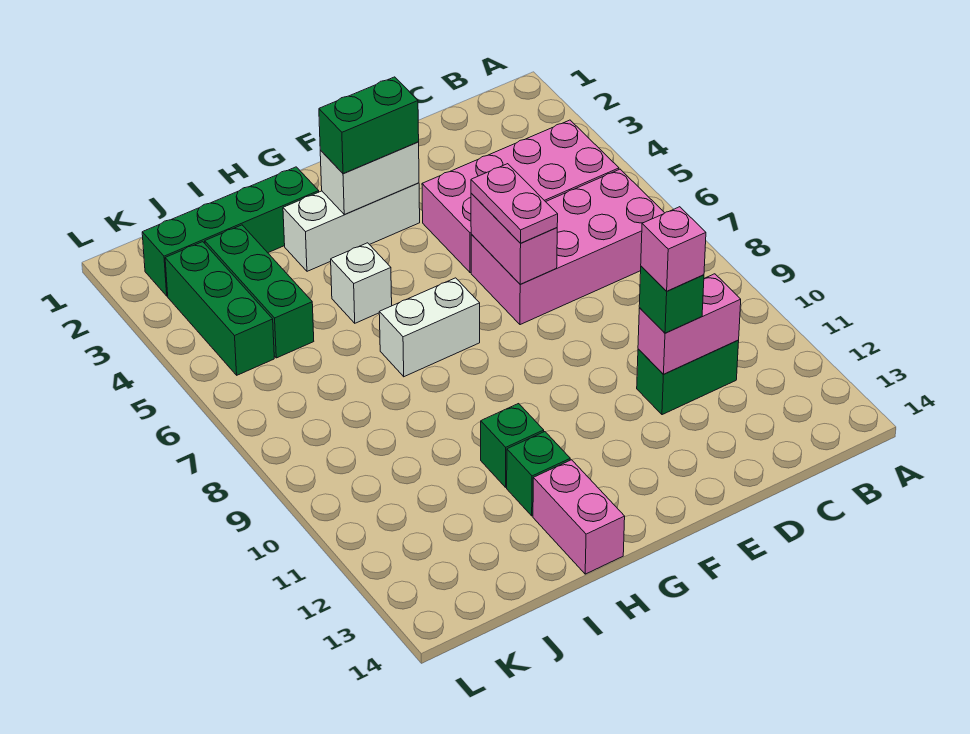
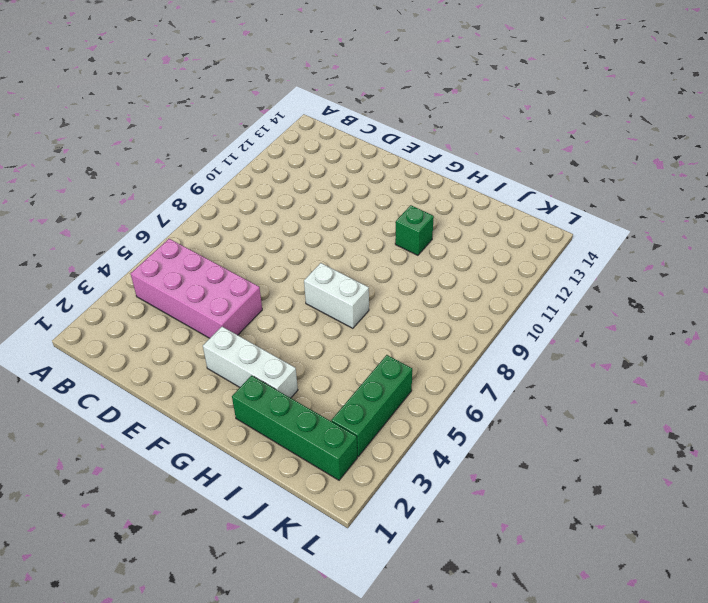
none -> pink brick B6:E7 level 1
none -> green brick C11:D11 level 1
none -> white brick H5 level 1

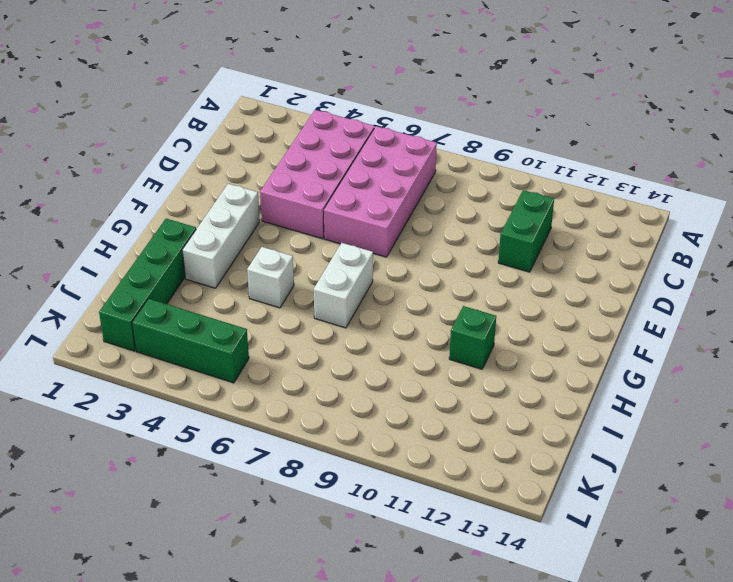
none -> green brick H12 level 1
none -> pink brick H13:H14 level 1
none -> green brick J3:J5 level 1

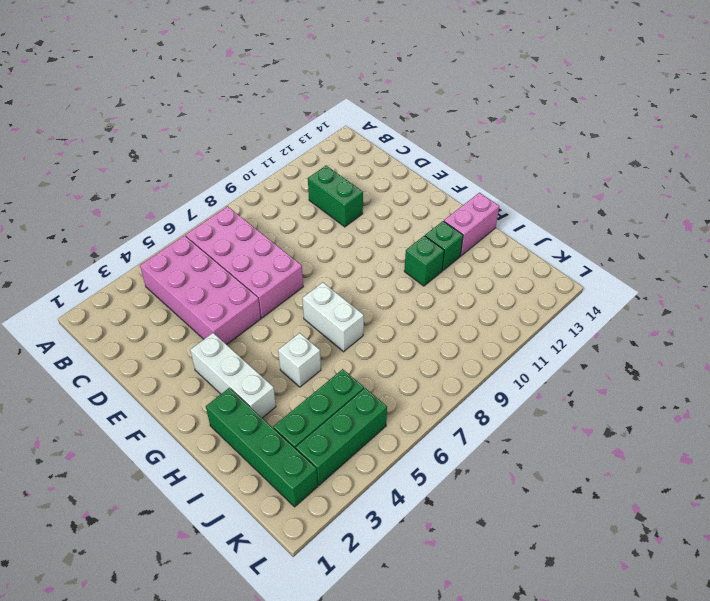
none -> pink brick C11:D11 level 2
none -> pink brick E6:E7 level 2
none -> white brick F3:G3 level 2

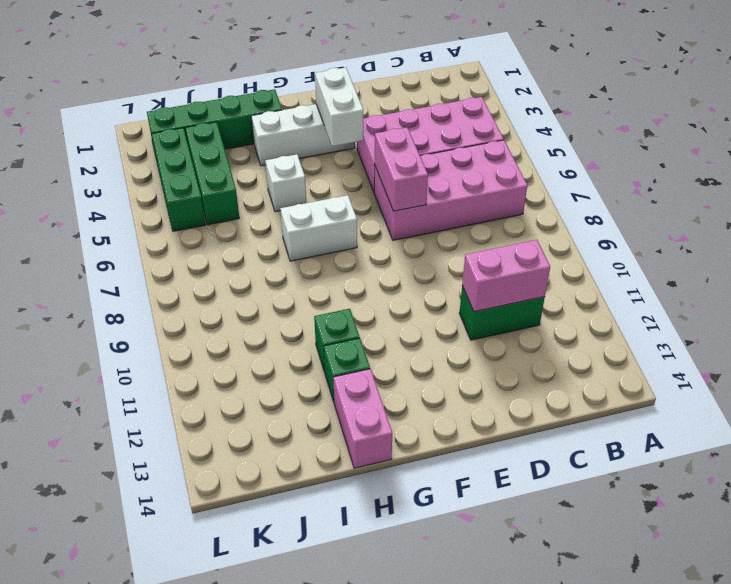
white brick F3:F4 level 2 -> white brick F3:G3 level 2
none -> green brick D11 level 3
none -> pink plate E6:E7 level 3
none -> green brick F3:G3 level 3

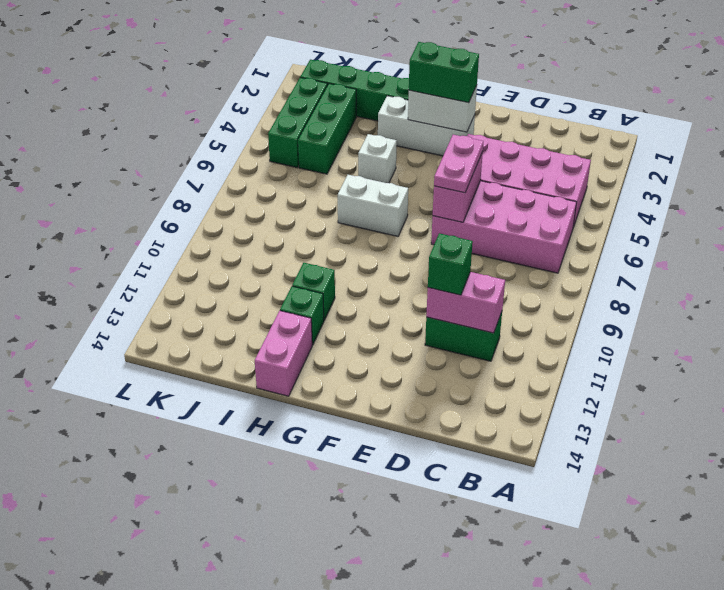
none -> pink brick D11 level 4

